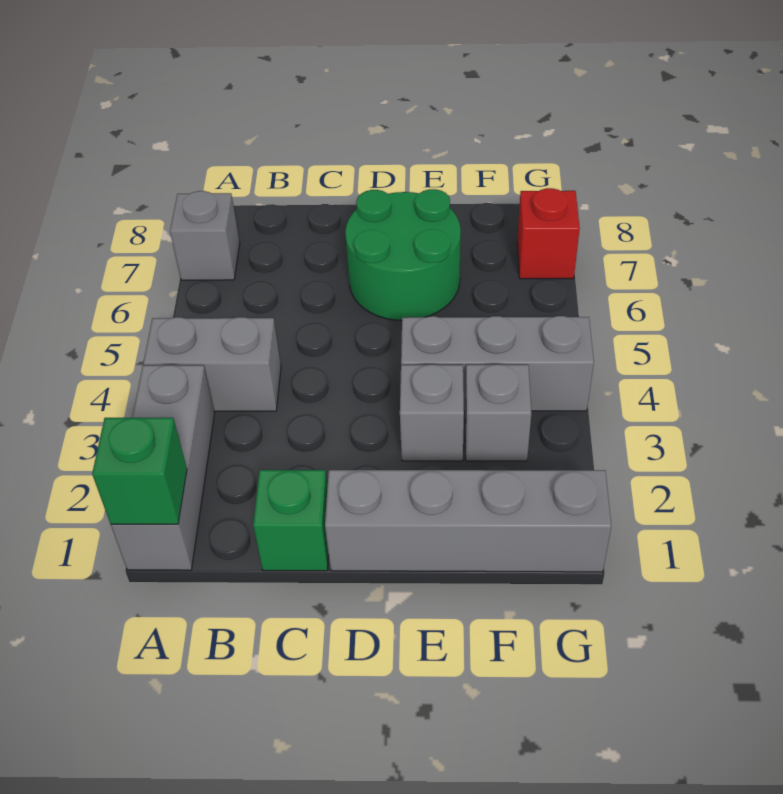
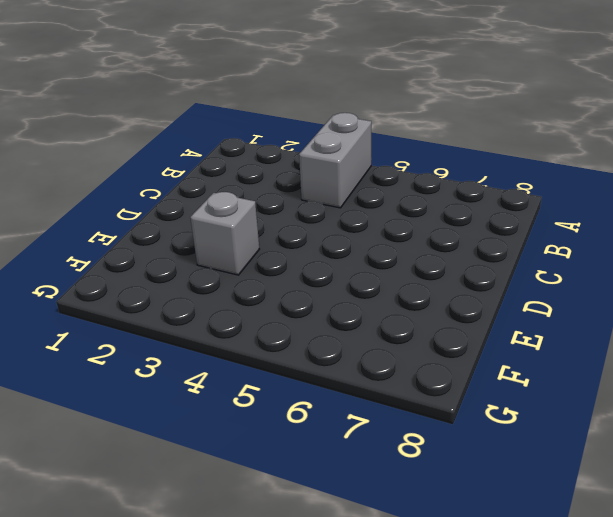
none -> grey brick A1:A3 level 1
none -> grey brick A7 level 1

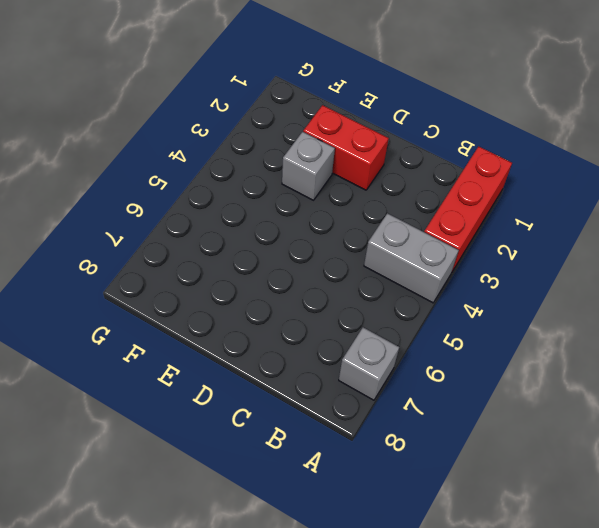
red brick A1:A3 level 1 -> grey brick A1:A3 level 1
red brick D2:E2 level 1 -> none
none -> green brick C1 level 1
none -> grey brick D1:G1 level 1

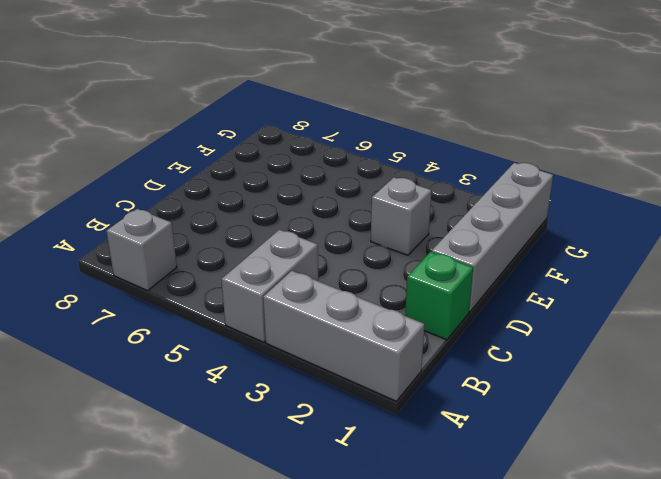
none -> green round brick D6:E7 level 1
none -> grey brick E4:G4 level 1

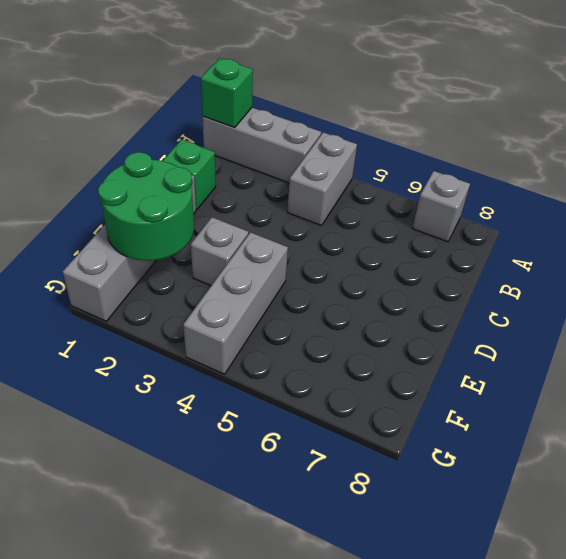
green round brick E1:F2 level 2 -> green round brick D6:E7 level 1
none -> grey brick F3 level 1
none -> red brick G7 level 1

